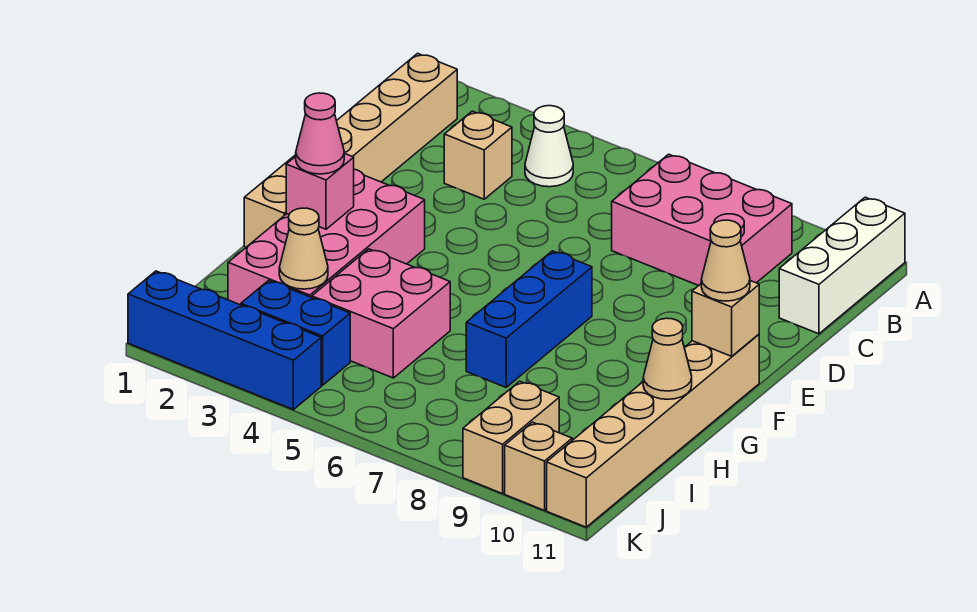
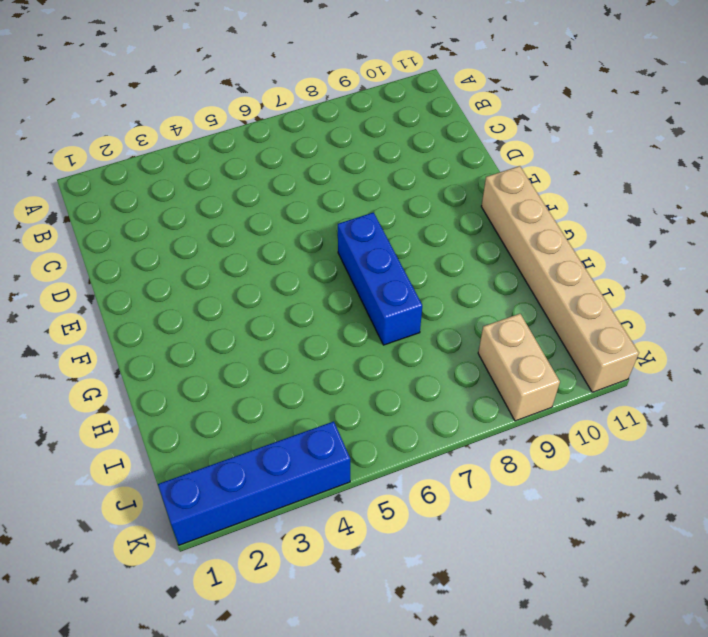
none -> white brick A11:C11 level 1
none -> tan brick B1:G1 level 1
none -> white cone B4 level 1

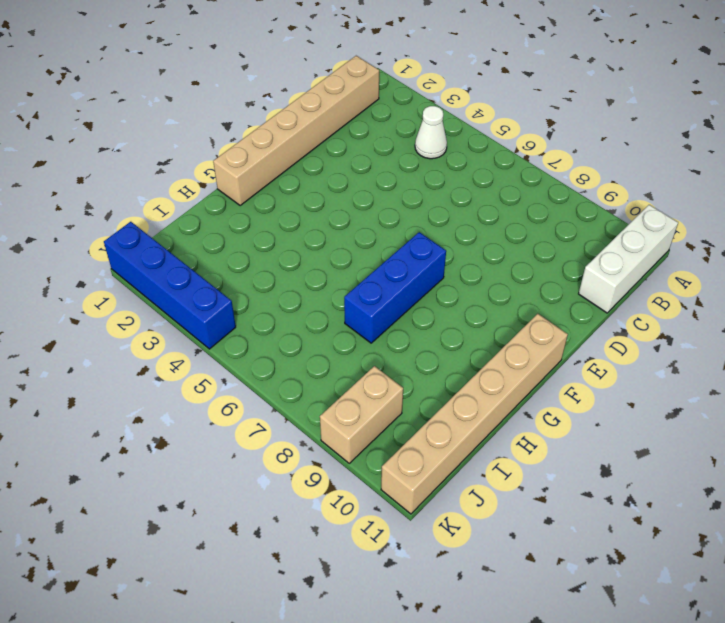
none -> pink brick B7:C9 level 1
none -> tan brick C3 level 1
none -> pink brick F2:I3 level 1

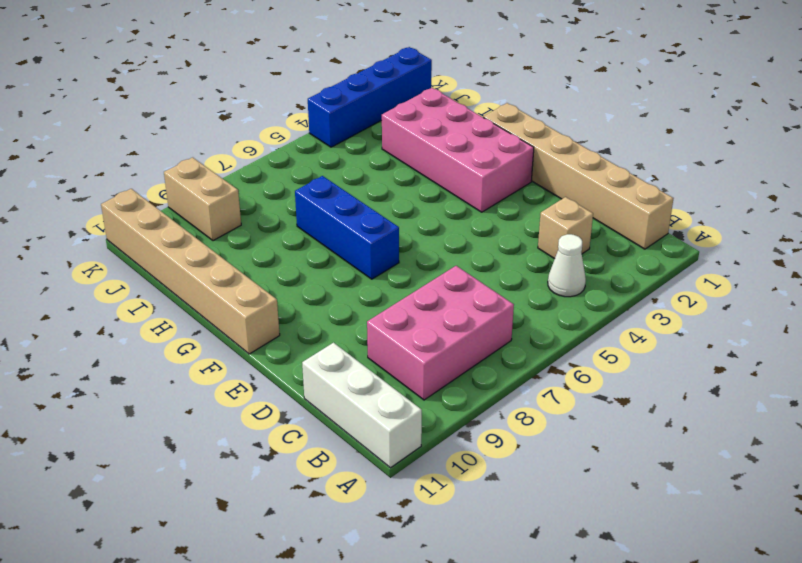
none -> pink brick H4:I5 level 1
none -> blue brick J3:J4 level 1
none -> tan brick K10 level 1

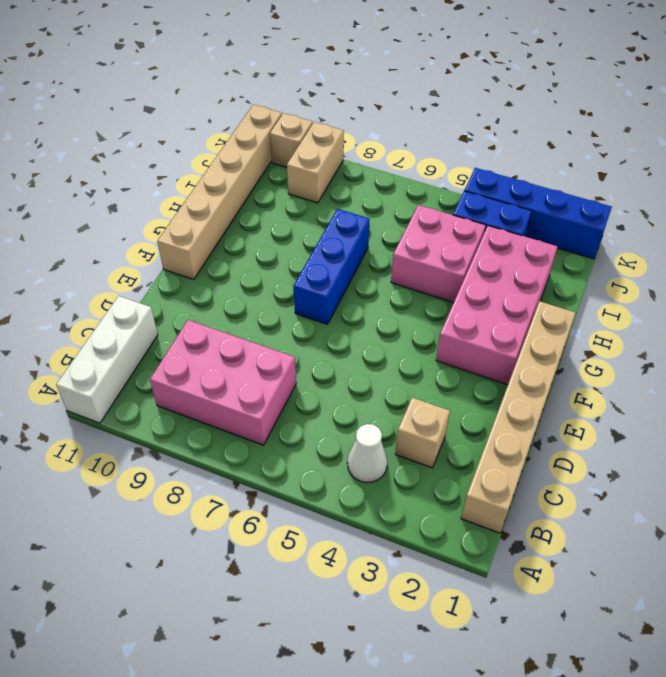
none -> tan brick F11 level 2
none -> pink brick G2 level 2
none -> tan cone H11 level 2

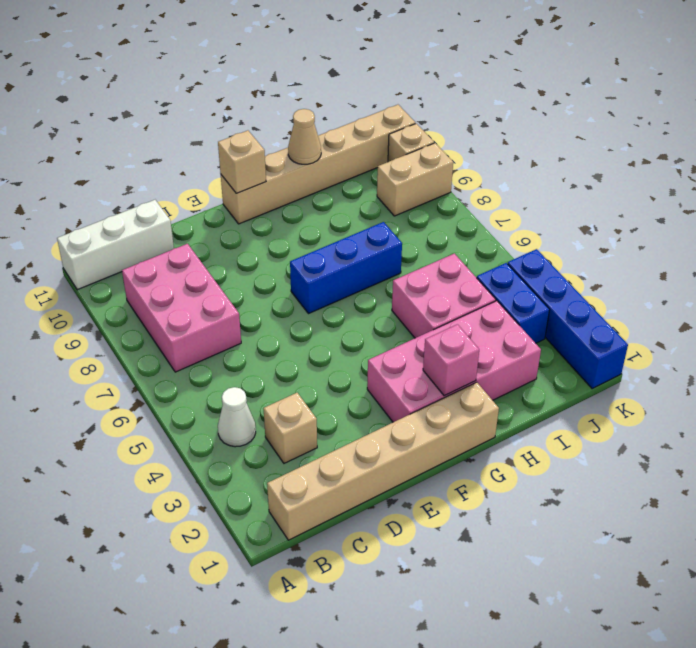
none -> tan cone I3 level 2
none -> tan cone F11 level 3
none -> pink cone G2 level 3

